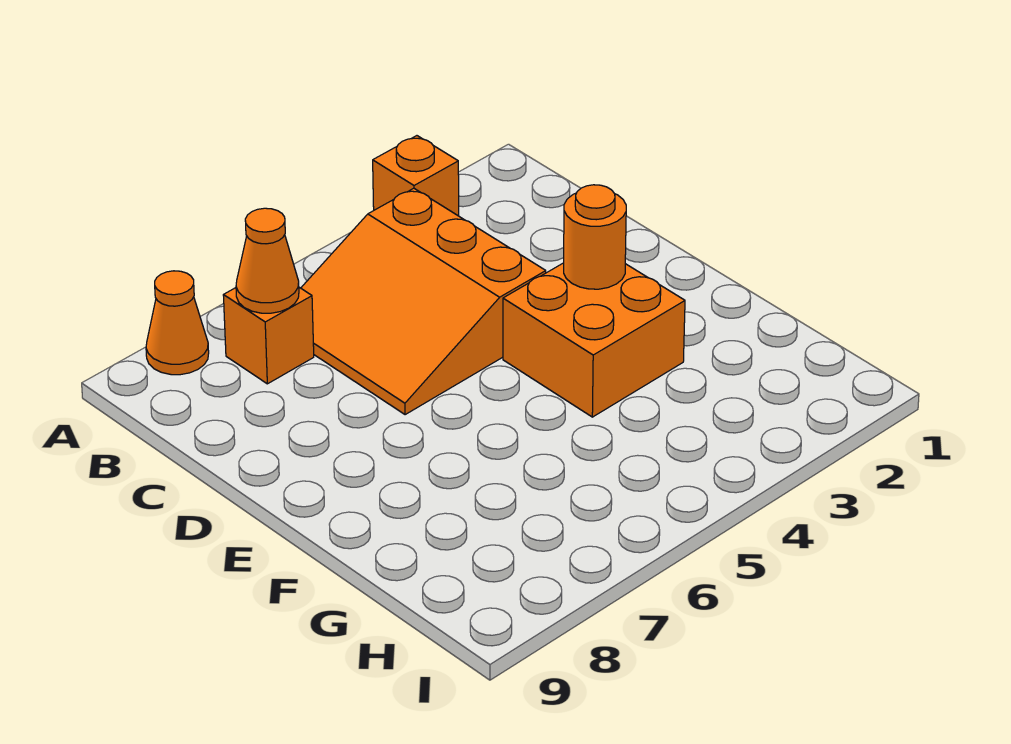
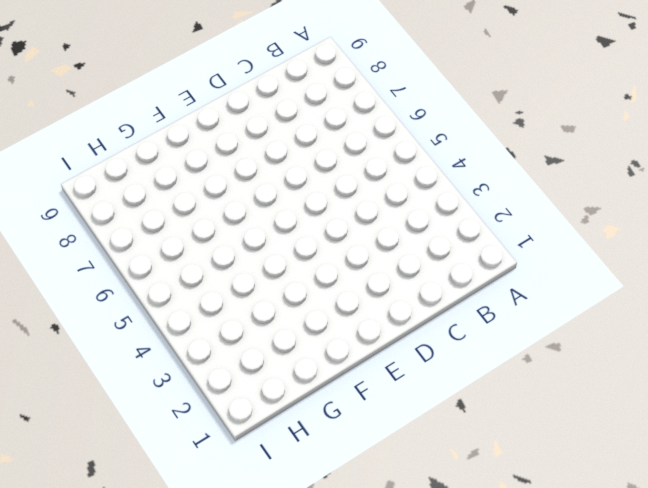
none -> orange brick A3 level 1
none -> orange cone A8 level 1

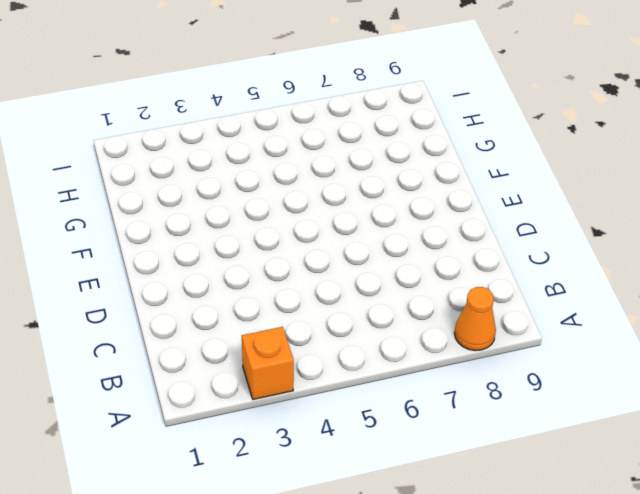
none -> orange slope B4:D6 level 1 top 4
none -> orange brick B7 level 1

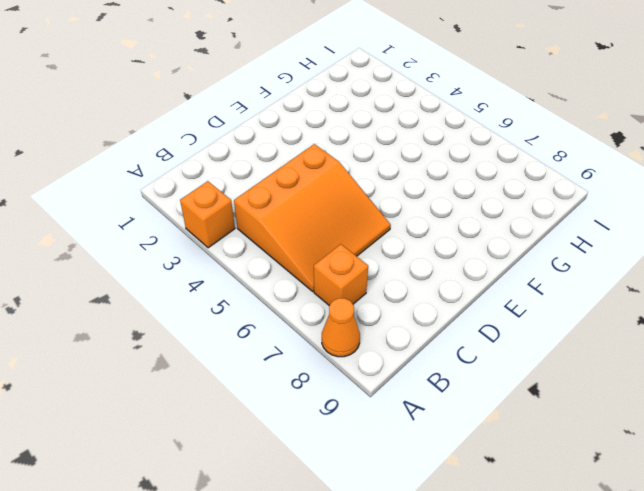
none -> orange brick E3:F4 level 1
none -> orange cone B7 level 2

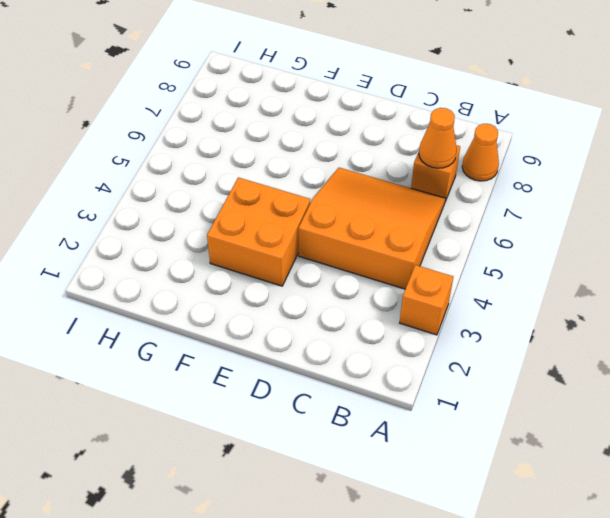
none -> orange round brick E3 level 2

